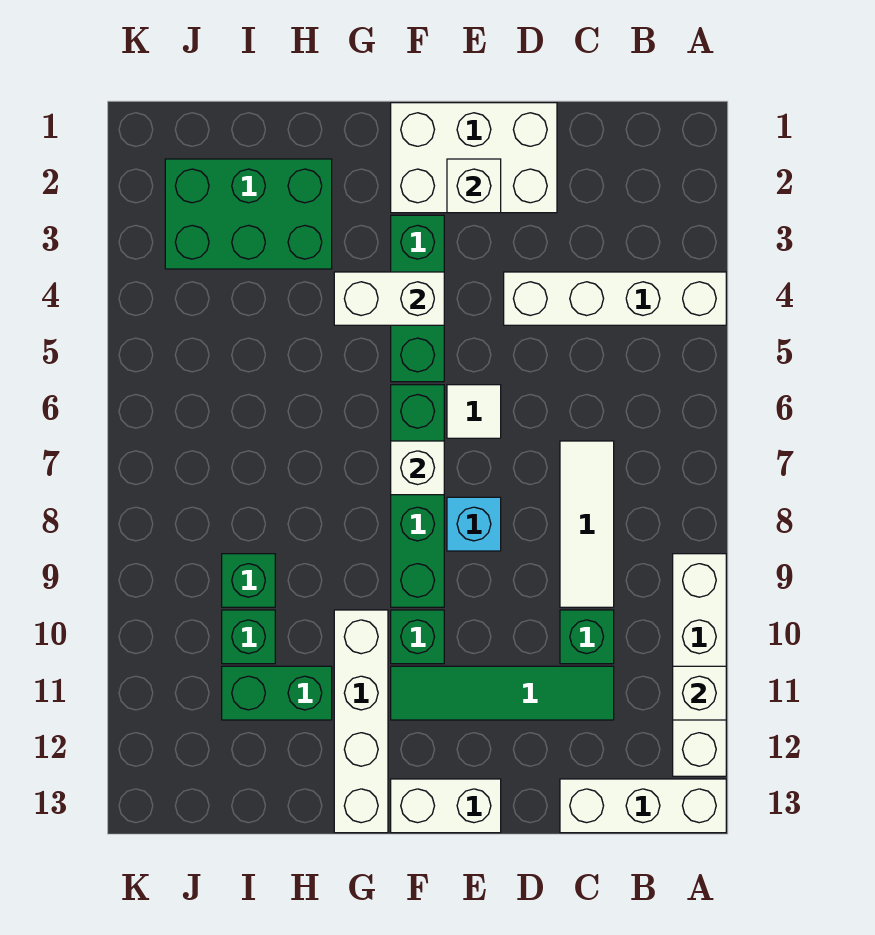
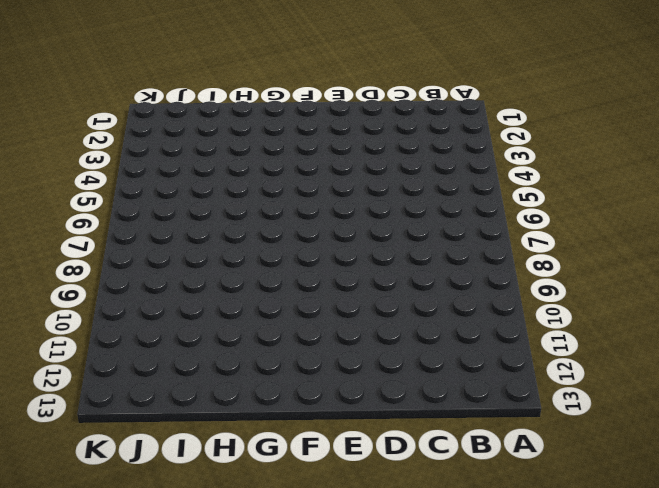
none -> white brick A4:D4 level 1
none -> white brick A9:A12 level 1
none -> white brick A13:C13 level 1

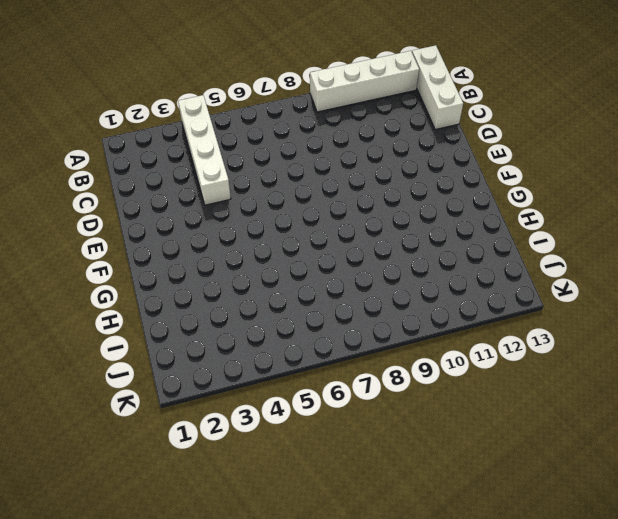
none -> white tile C7:C9 level 1
none -> green brick C10 level 1
none -> green tile C11:F11 level 1

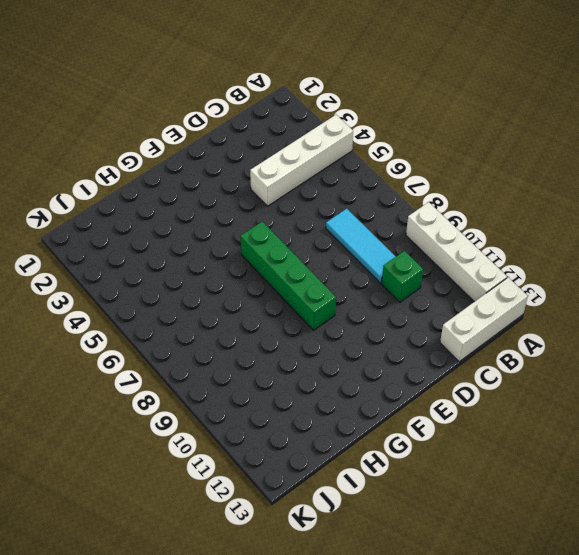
cyan tile C7:C9 level 1 -> white tile C7:C9 level 1
none -> green tile C11:F11 level 1
none -> white brick D1:F2 level 1
none -> white tile E6 level 1

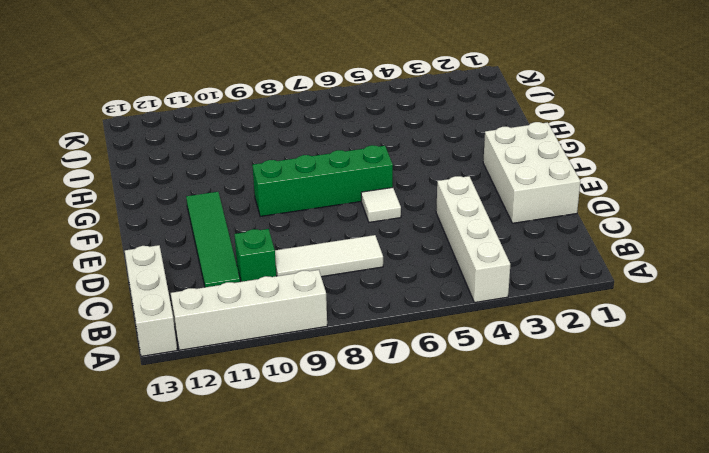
none -> cyan brick E8 level 1
none -> white brick E13:F13 level 1
none -> green brick F3:F5 level 1

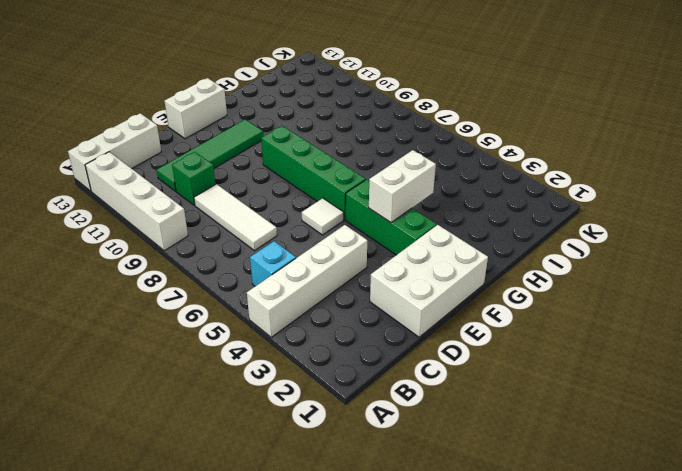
cyan brick B5 level 1 -> cyan brick E8 level 1
none -> green brick F10 level 1
none -> white brick G10:G13 level 1
none -> green brick H2:J3 level 1

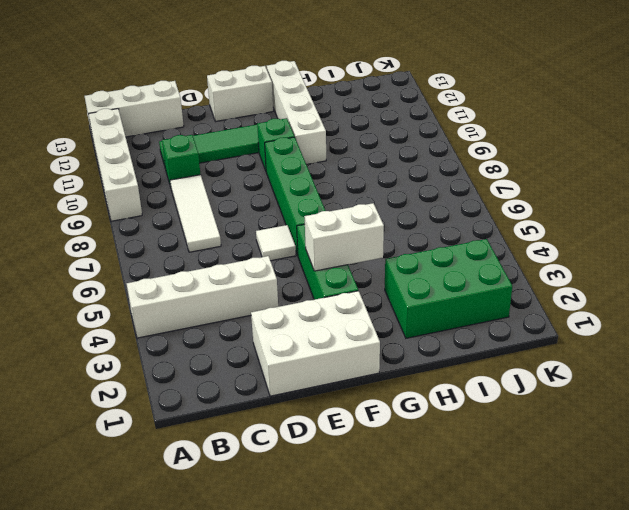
none -> cyan brick E8 level 1
none -> green brick H11:I11 level 1
none -> green brick I9 level 1

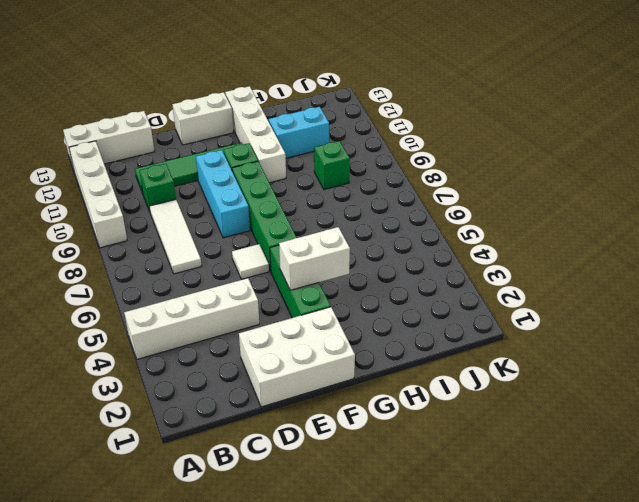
cyan brick E8:E10 level 1 -> cyan brick E8 level 1
cyan brick H11:I11 level 1 -> green brick H11:I11 level 1
none -> green brick H2:J3 level 1
none -> green brick I10 level 1
none -> white brick A11 level 2

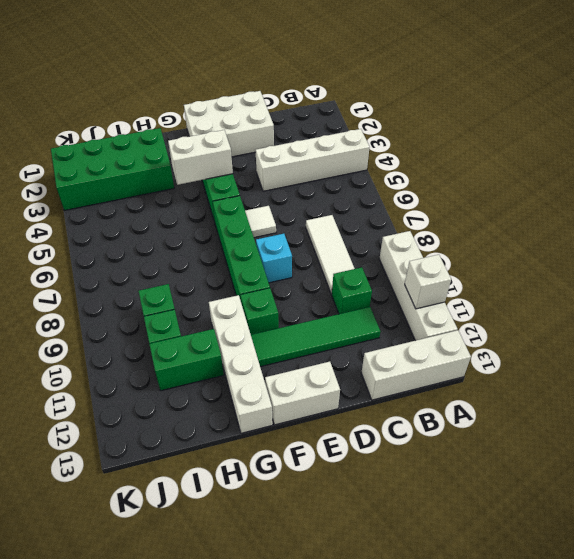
green brick H2:K3 level 1 -> green brick H2:J3 level 1
none -> white brick E2 level 2
none -> white brick F7 level 2

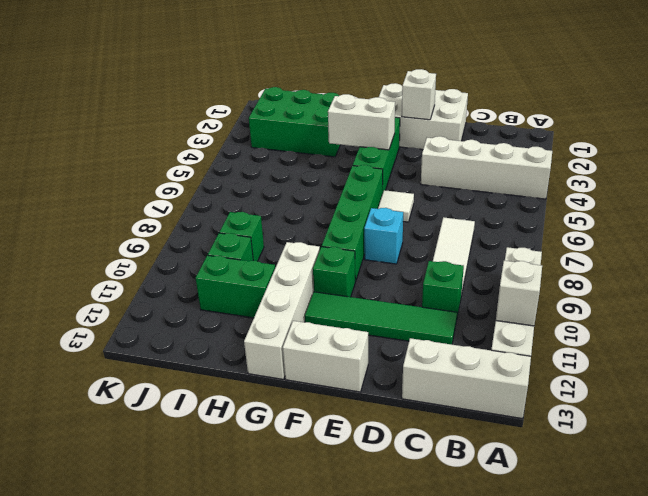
none -> white brick F7 level 2

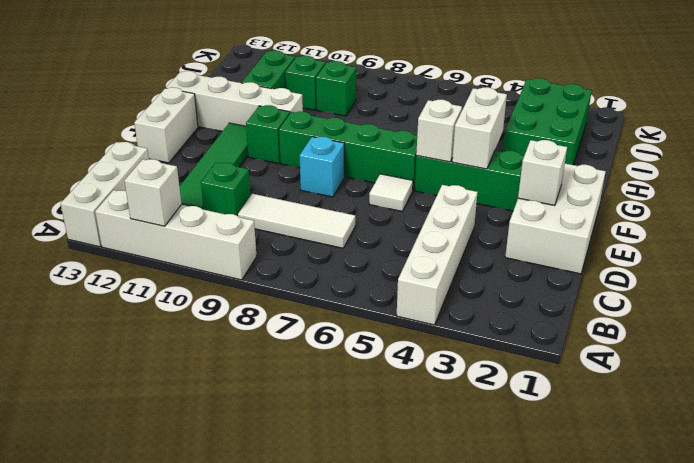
white brick F5 level 2 -> white brick F7 level 2

